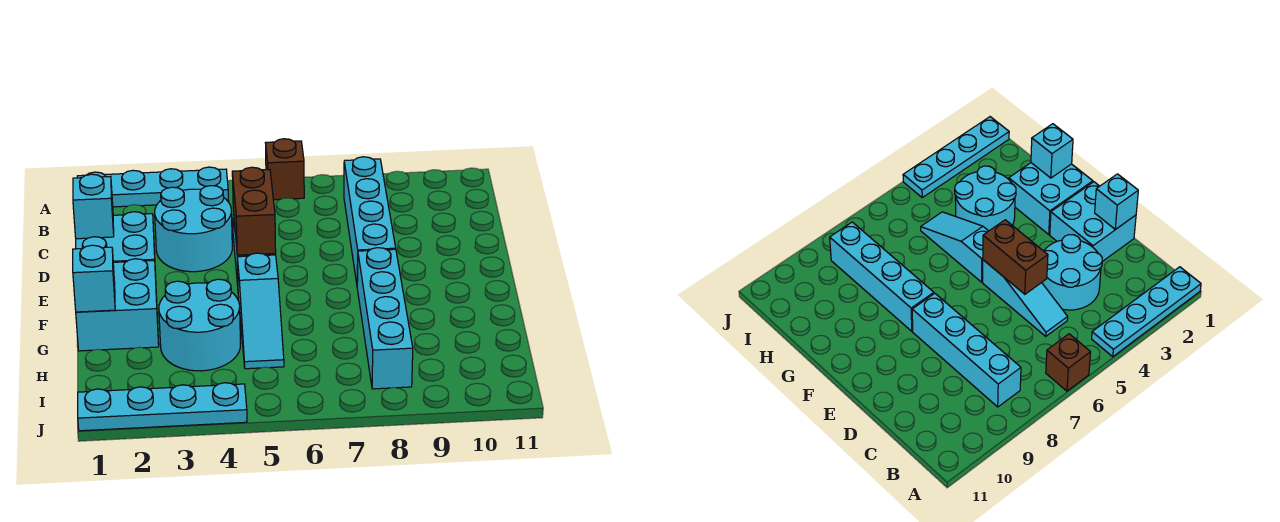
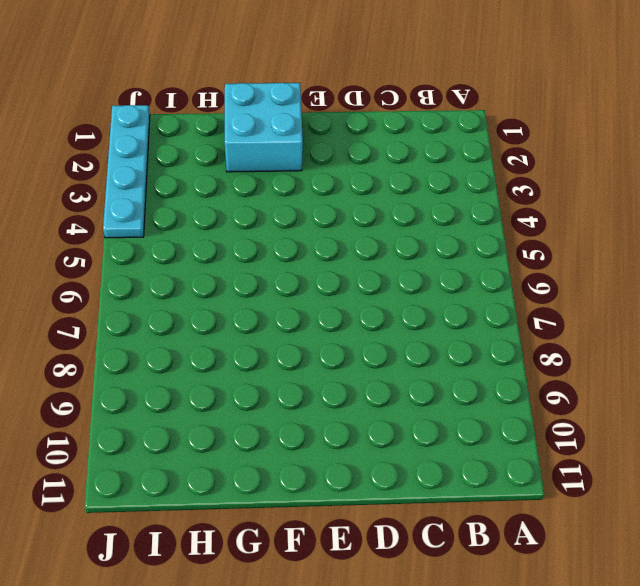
none -> cyan plate A1:A4 level 1
none -> brown brick A6 level 1
none -> cyan brick B8:E8 level 1

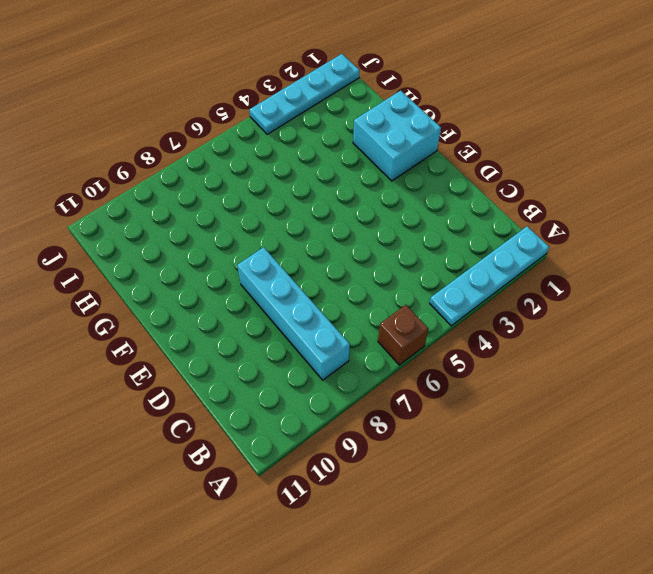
none -> cyan round brick C3:D4 level 1
none -> cyan slope C5:E5 level 1 top E
none -> cyan brick D1:E2 level 1

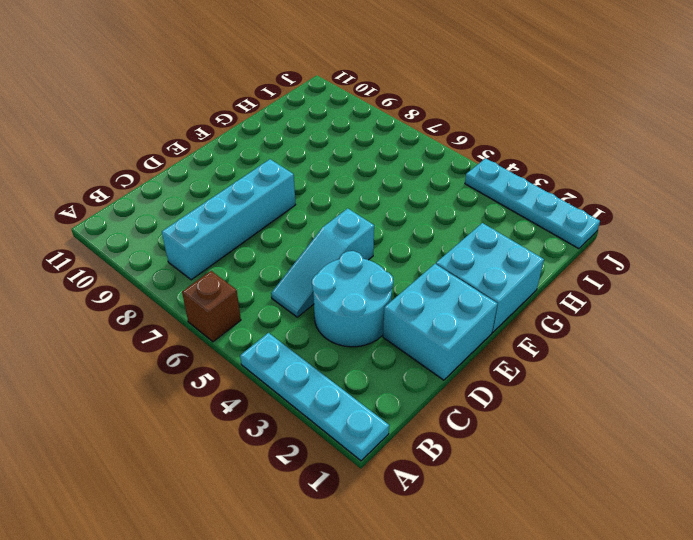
none -> cyan slope F5:H5 level 1 top F
none -> cyan brick F8:I8 level 1
none -> cyan round brick G3:H4 level 1

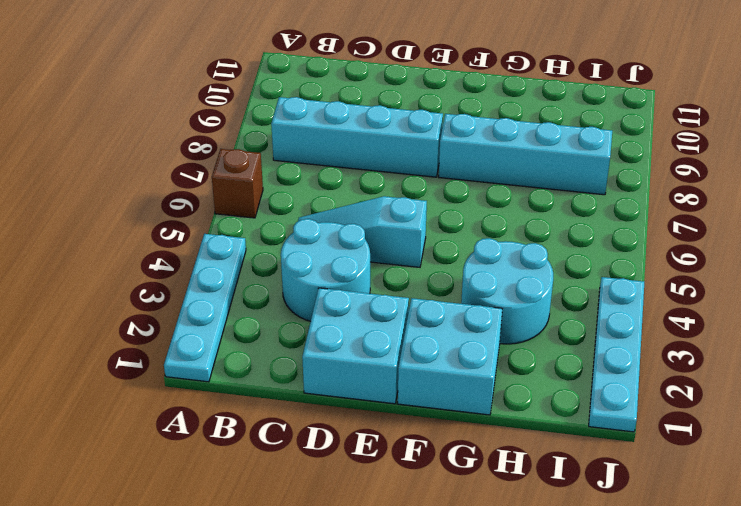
none -> cyan slope F5:H5 level 1 top F
none -> cyan brick D1 level 2
none -> brown brick D5:E5 level 2

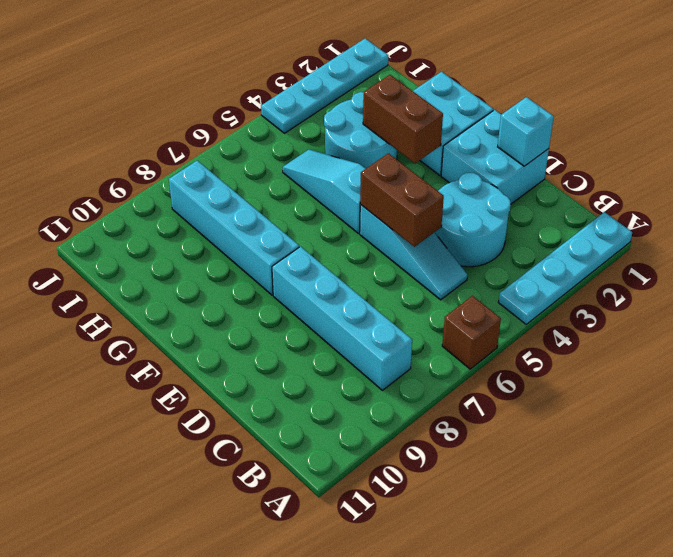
brown brick F3:G3 level 2 -> none
none -> cyan brick G1 level 2

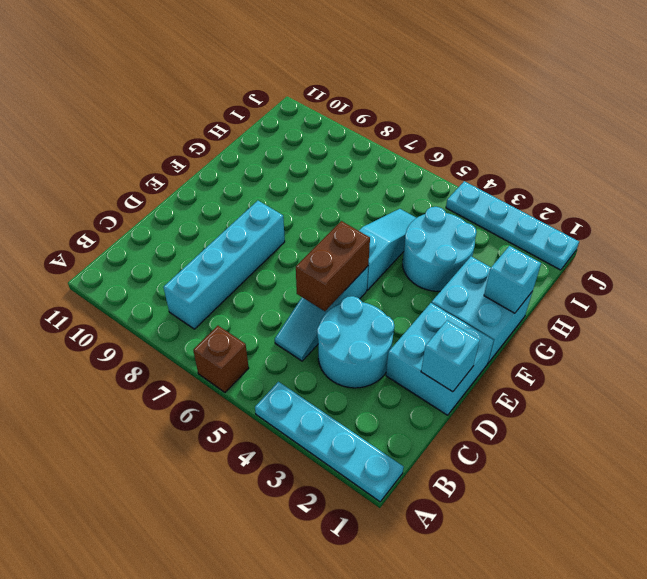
none -> cyan brick F8:I8 level 1

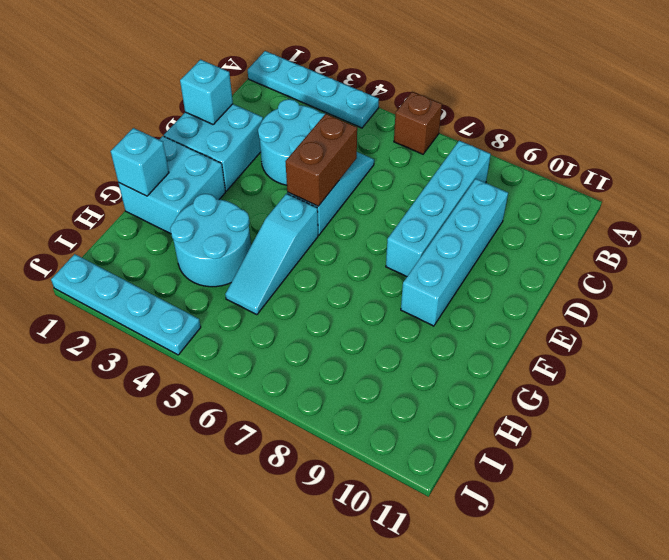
cyan brick C9:F9 level 1 -> cyan brick F8:I8 level 1

